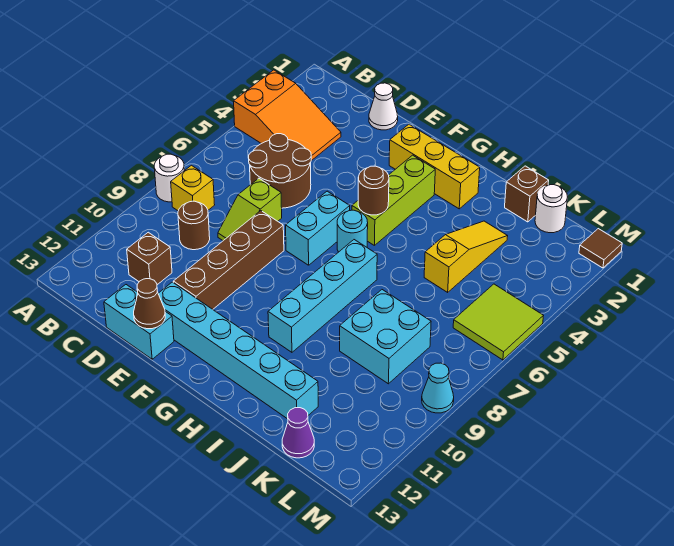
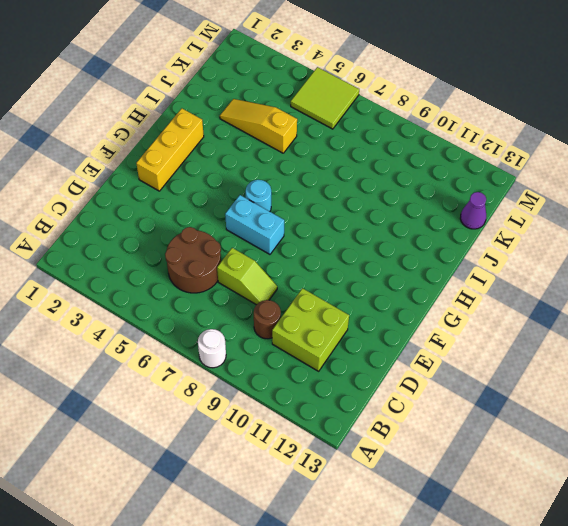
lime brick C10:D11 level 1 -> brown brick C11 level 1
none -> orange slope A3:C4 level 1 top A
none -> yellow brick B8 level 1
none -> white cone D1 level 1

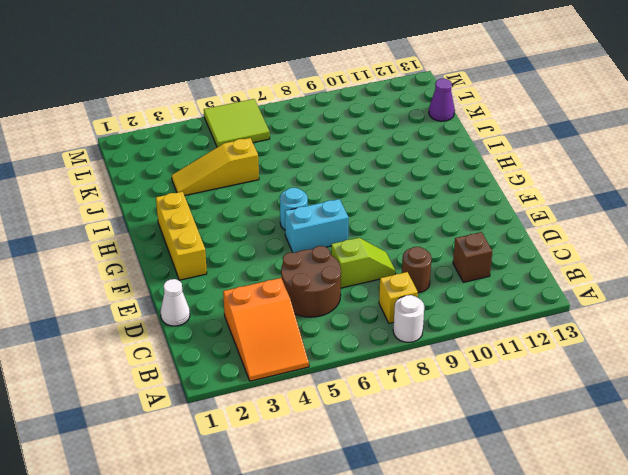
orange slope A3:C4 level 1 top C -> orange slope A3:C4 level 1 top A
none -> cyan brick D13:E13 level 1
none -> brown brick E8:E11 level 1
none -> cyan brick E12:J12 level 1

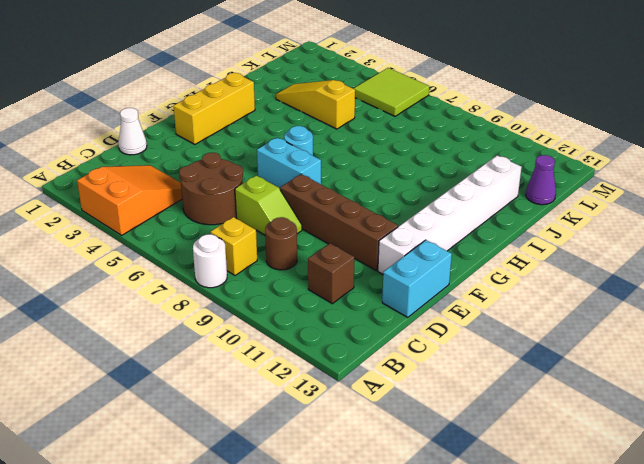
white brick E12:J12 level 1 -> cyan brick E12:J12 level 1
none -> lime brick G3:G5 level 1
none -> cyan brick H7:H10 level 1
none -> brown brick J1 level 1

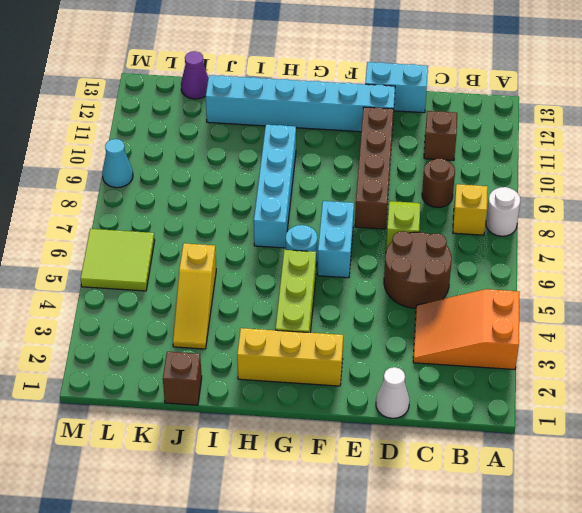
none -> cyan brick J8:K9 level 1
none -> white round brick K1 level 1
none -> brown tile M1 level 1

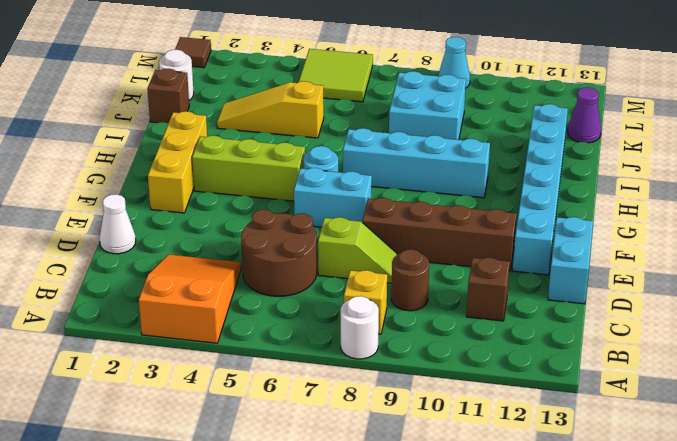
none -> brown cone E13 level 2
none -> brown round brick G5 level 2

